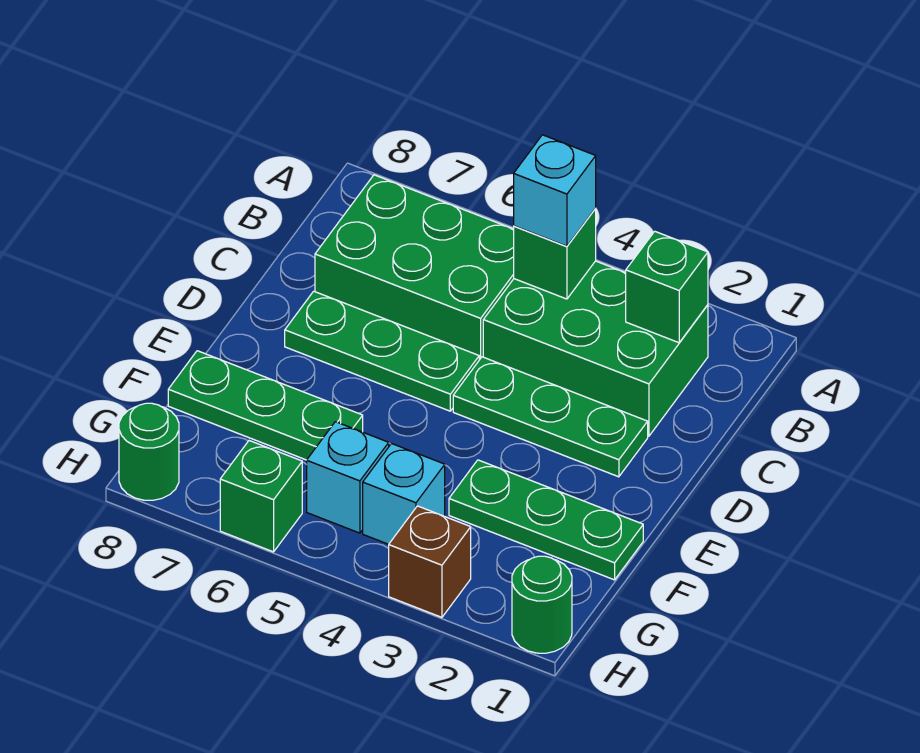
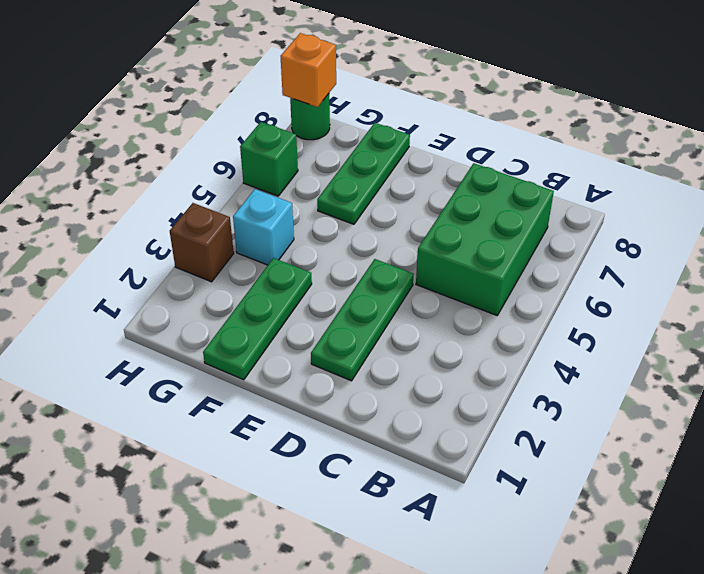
orange brick H8 level 2 -> none
none -> green brick B2:C4 level 1
none -> green plate D5:D7 level 1
none -> cyan brick G5 level 1

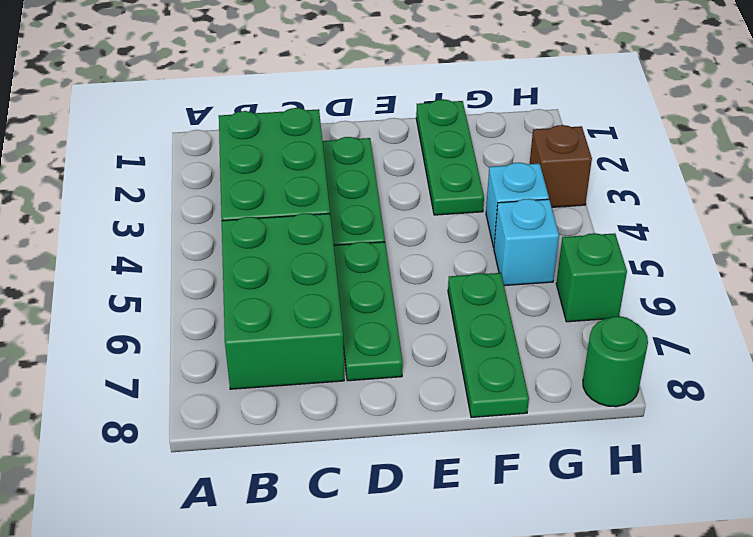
none -> green round brick H1 level 1
none -> green brick B2 level 2
none -> green brick B4 level 2

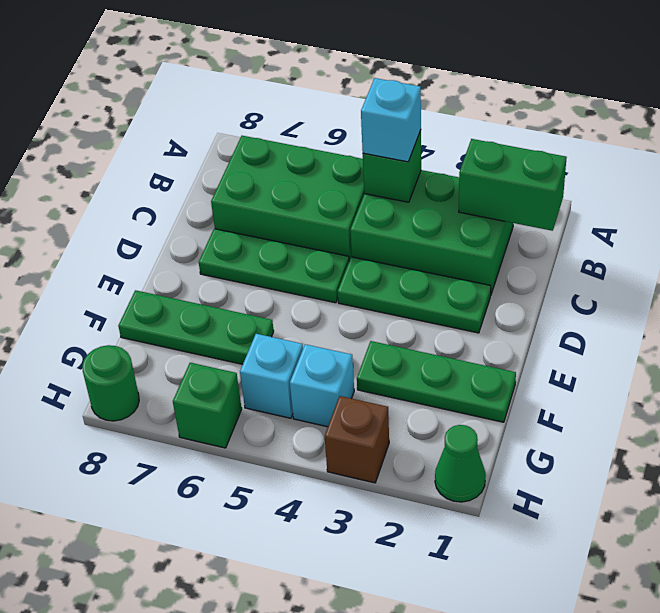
green brick B1:B2 level 2 -> green brick B2 level 2
green cone H1 level 1 -> green round brick H1 level 1

